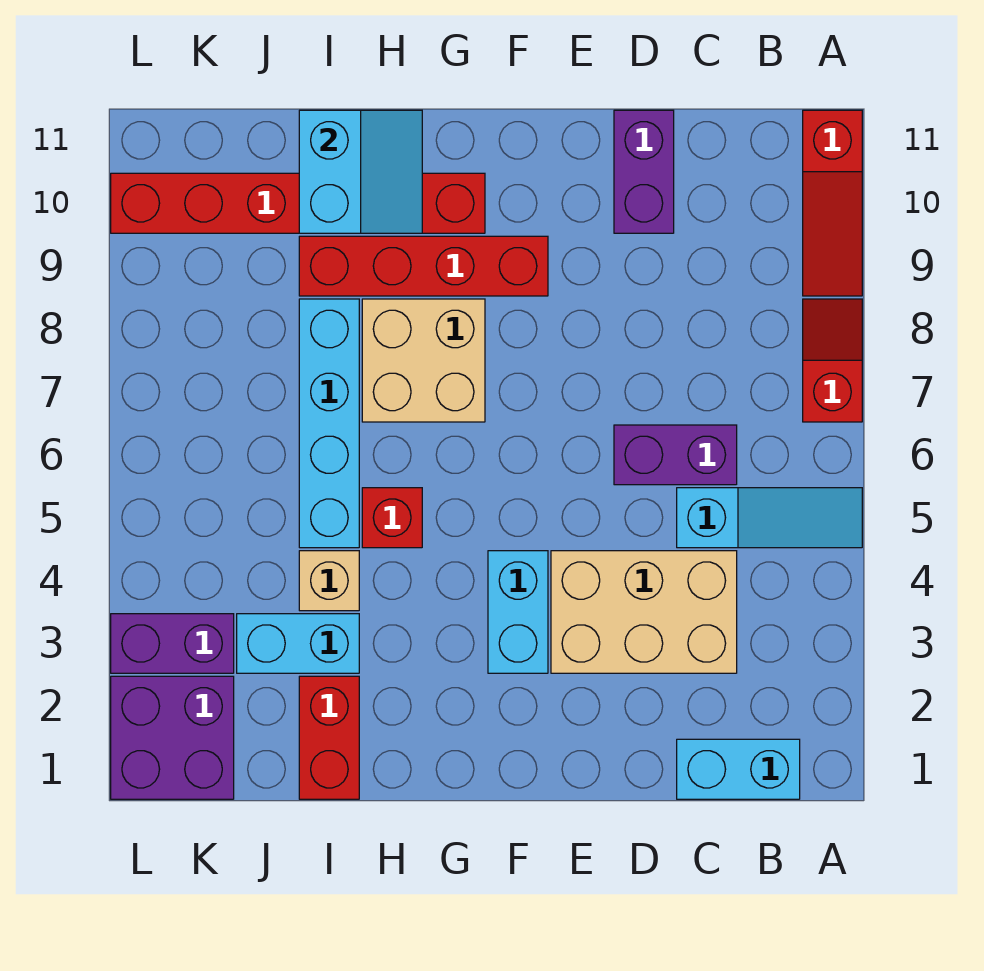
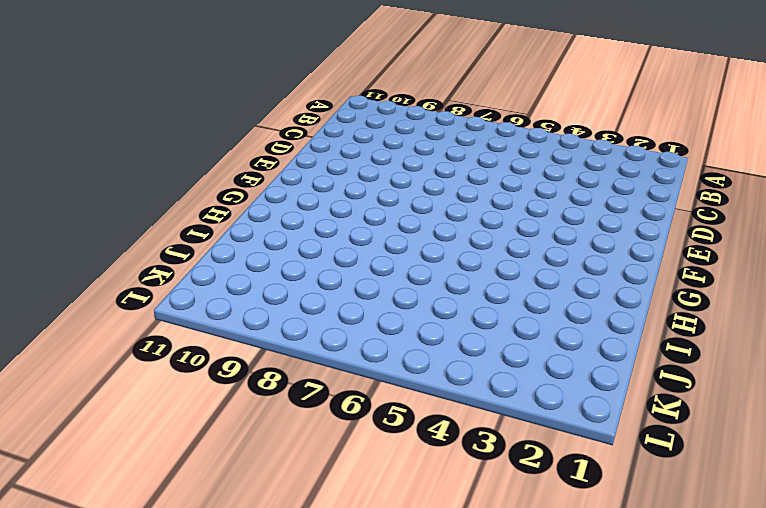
none -> cyan slope A5:C5 level 1 top C
none -> red slope A7:A8 level 1 top 7
none -> red slope A9:A11 level 1 top 11

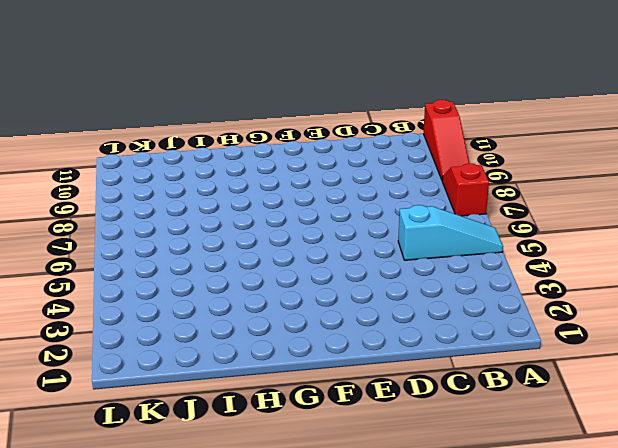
none -> cyan brick B1:C1 level 1
none -> tan brick C3:E4 level 1
none -> purple brick C6:D6 level 1

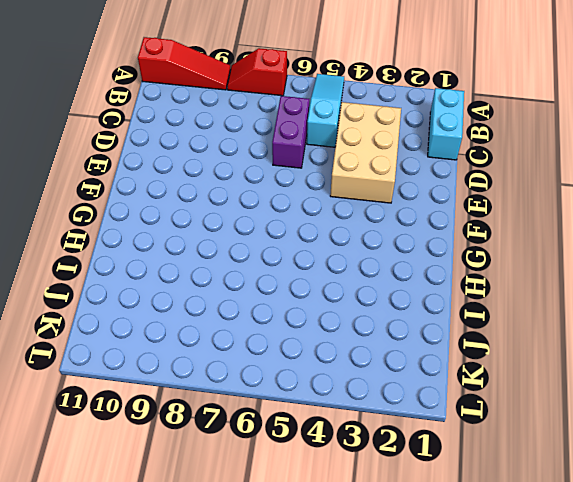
none -> purple brick D10:D11 level 1
none -> cyan brick F3:F4 level 1
none -> red brick F9:I9 level 1

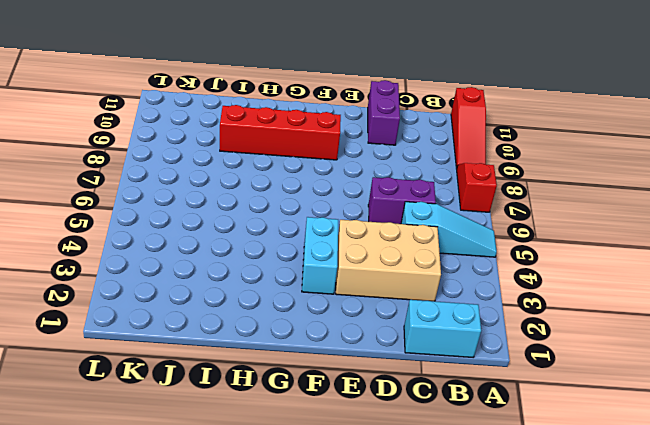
none -> tan brick G7:H8 level 1
none -> red brick G10:L10 level 1
none -> red brick H5 level 1

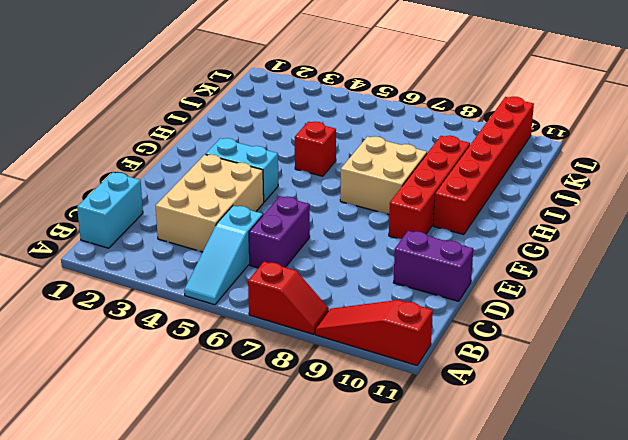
none -> red brick I1:I2 level 1
none -> cyan brick I3:J3 level 1
none -> tan brick I4 level 1

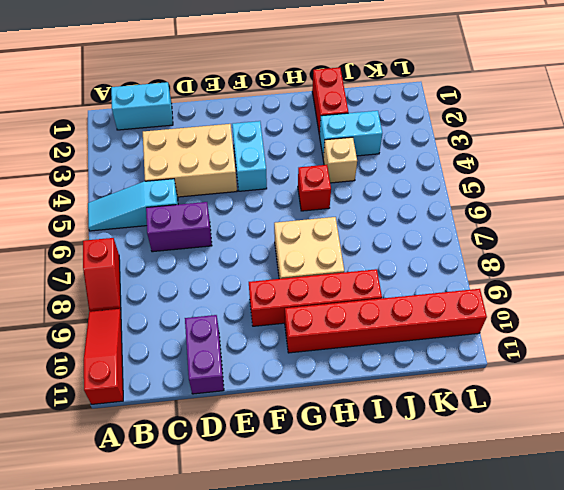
none -> cyan brick I5:I8 level 1
none -> purple brick K1:L2 level 1
none -> purple brick K3:L3 level 1

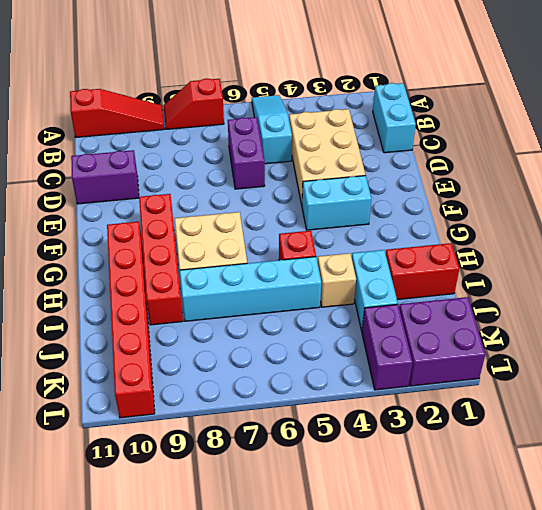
none -> cyan slope H10:I11 level 2 top I

